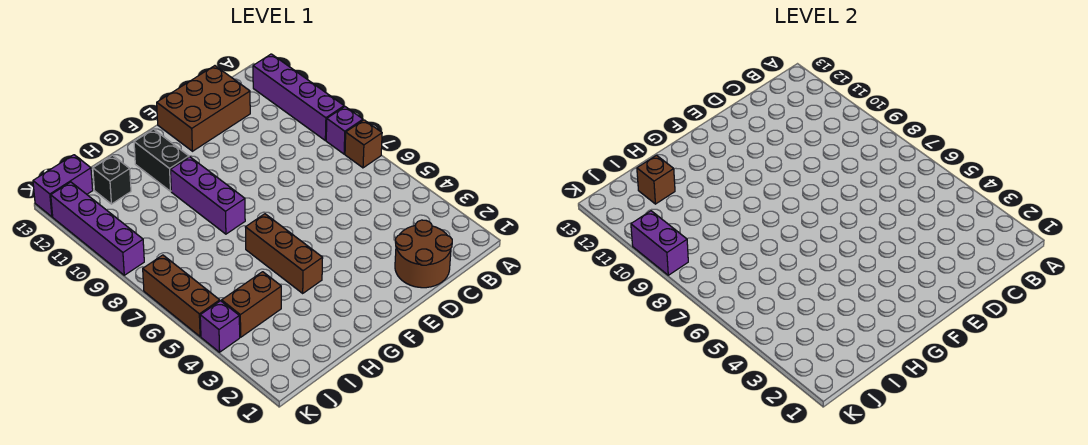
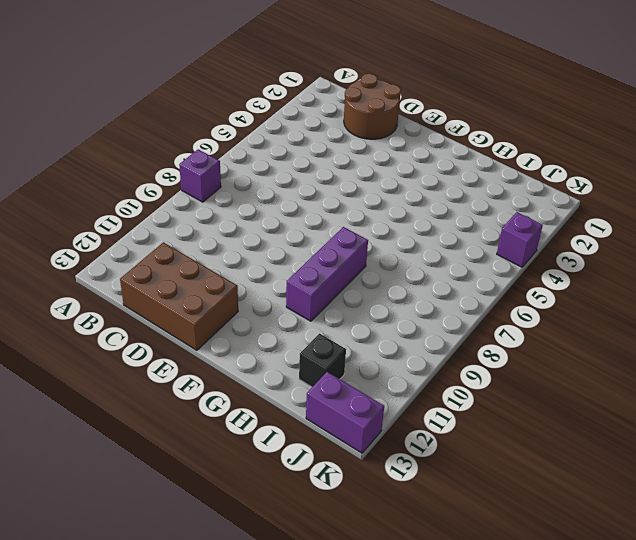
none -> brown brick A7 level 1
none -> purple brick A9:A12 level 1
none -> brown brick G4:G6 level 1

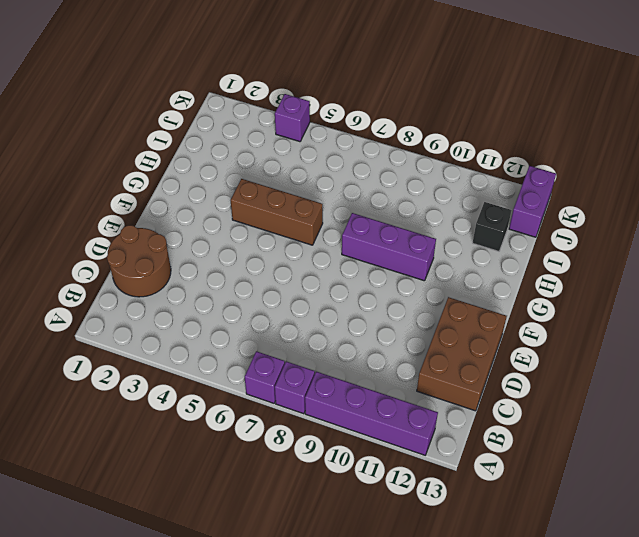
purple brick A7 level 1 -> brown brick A7 level 1
none -> black brick G11:G12 level 1
none -> brown brick I4:J4 level 1
none -> brown brick K5:K7 level 1

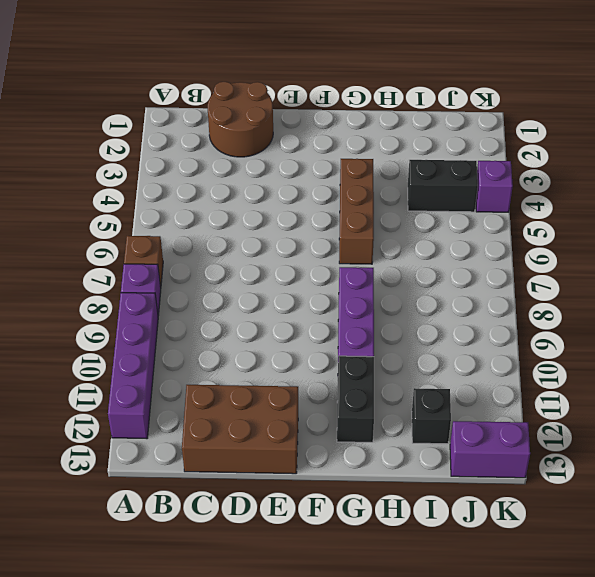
black brick I4:J4 level 1 -> brown brick I4:J4 level 1
none -> brown brick K5:K7 level 1
none -> purple brick K9:K12 level 1
none -> brown brick I12 level 2

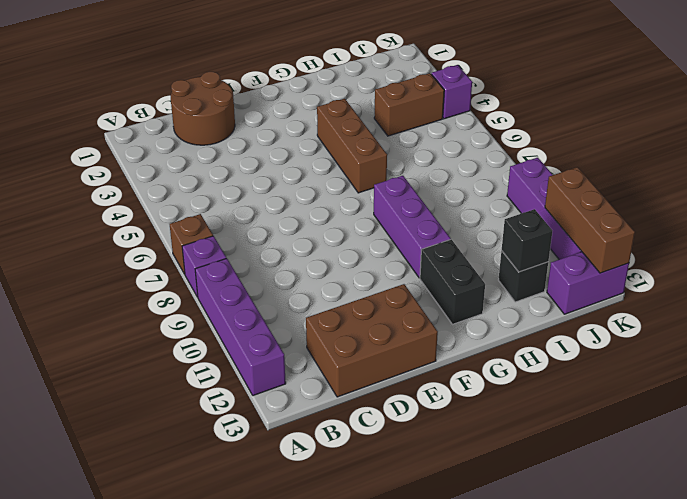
black brick I12 level 2 -> brown brick I12 level 2
brown brick K11:K13 level 2 -> brown brick K5:K7 level 1
none -> purple brick K9:K10 level 2

